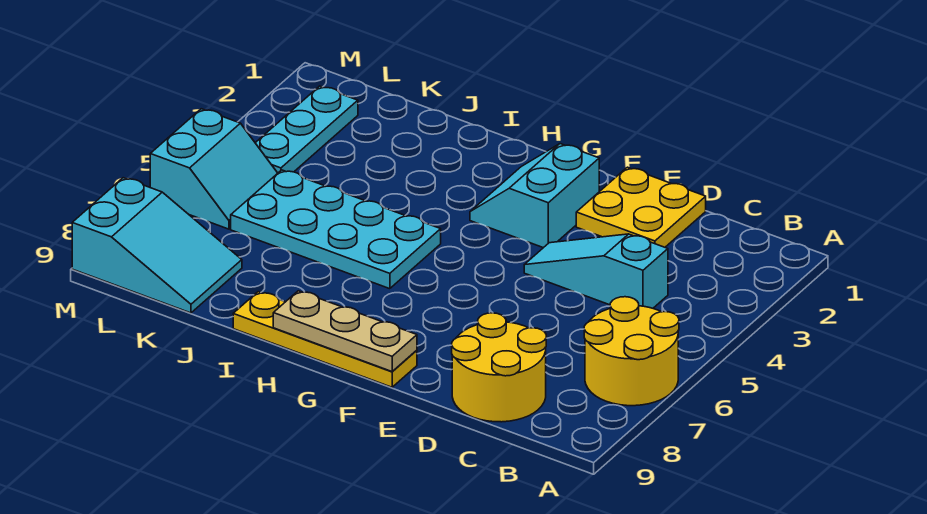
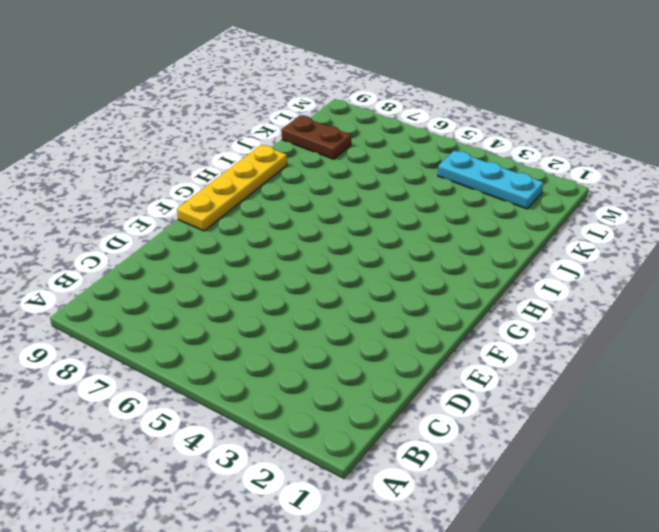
brown plate K8:K9 level 1 -> cyan slope K8:M9 level 1 top M
none -> yellow round brick A6:B7 level 1
none -> cyan slope C4:E4 level 1 top C

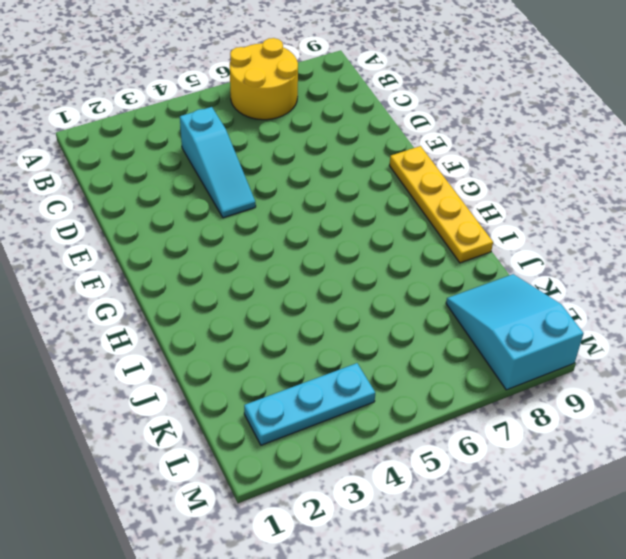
none -> yellow round brick C8:D9 level 1
none -> yellow plate D1:E2 level 1

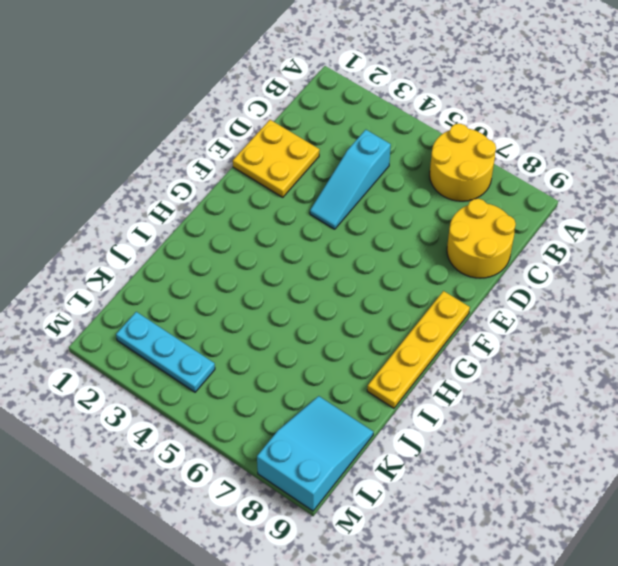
none -> cyan slope F2:G3 level 1 top F
none -> cyan plate H5:K6 level 1

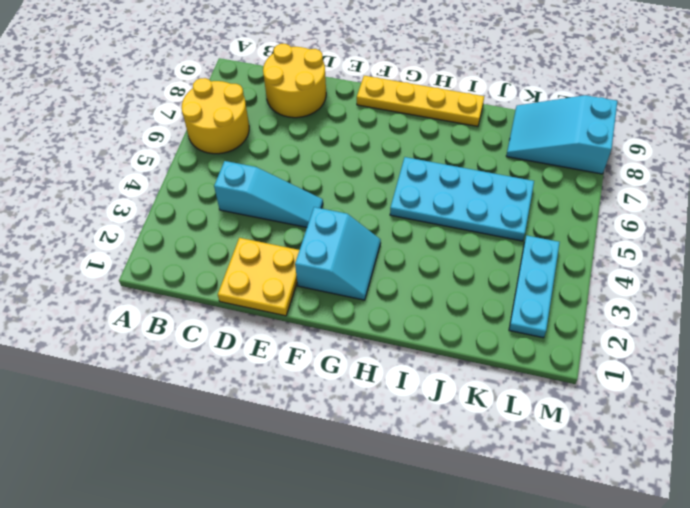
none -> cyan slope L5:M6 level 1 top M
none -> tan plate F9:H9 level 2

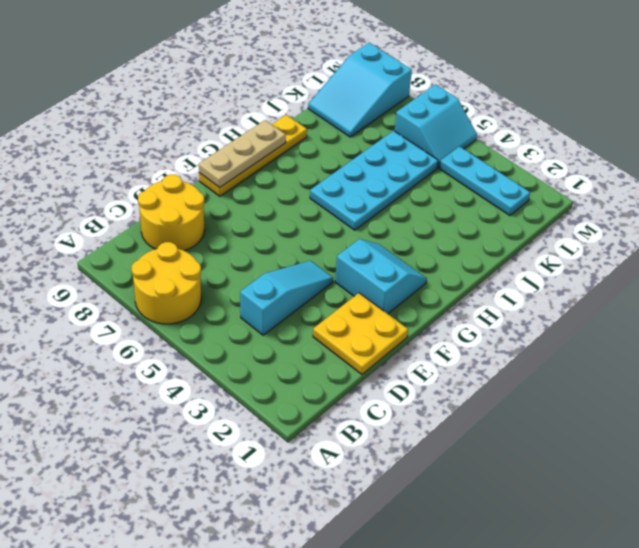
cyan slope L5:M6 level 1 top 6 -> cyan slope L5:M6 level 1 top M

